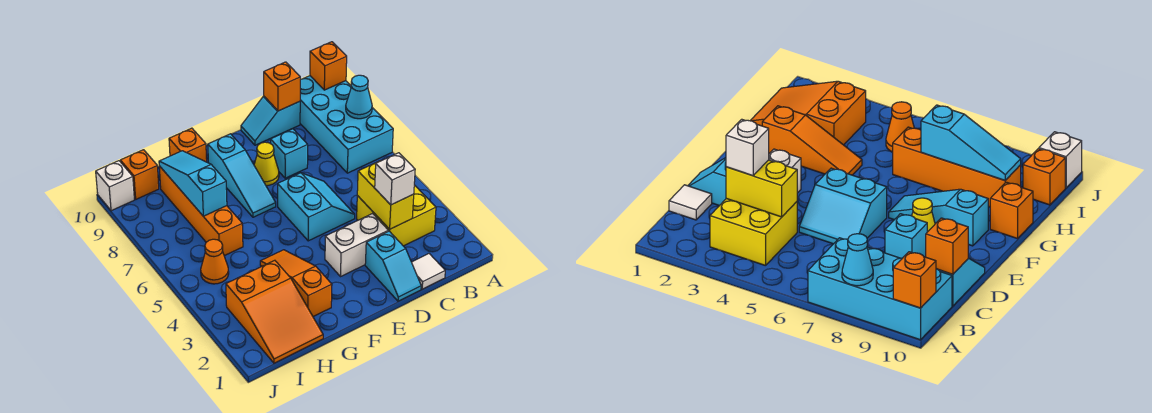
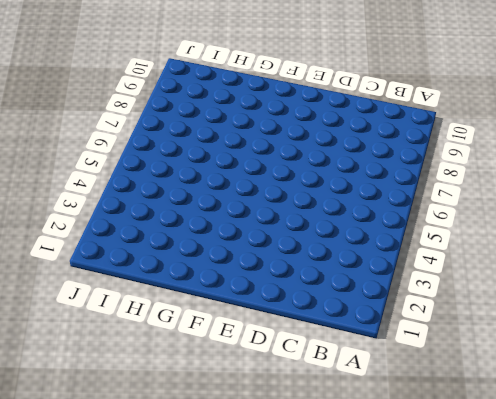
none -> cyan brick A7:B10 level 1
none -> yellow brick B3:C4 level 1
none -> white tile C1 level 1

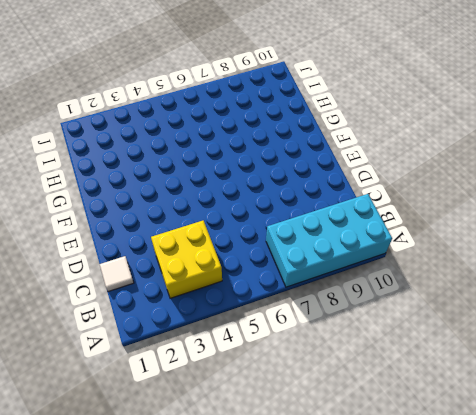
none -> cyan slope C10:D10 level 1 top C
none -> cyan slope D1:D2 level 1 top 2
none -> white brick D3:E3 level 1

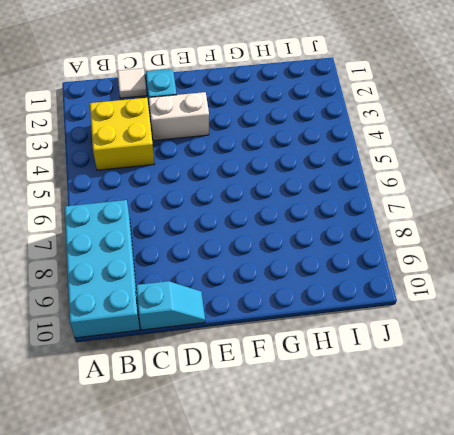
none -> cyan slope D5:E6 level 1 top E
none -> cyan brick D8 level 1
none -> yellow cone E8 level 1

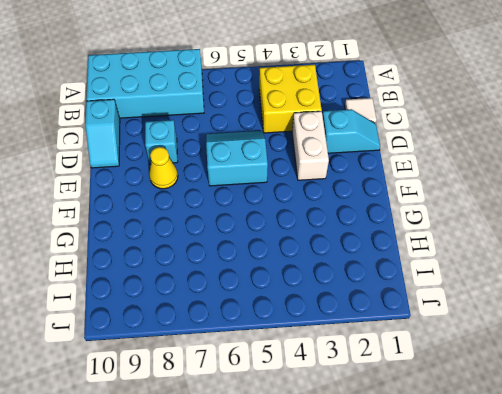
none -> cyan slope F7:F9 level 1 top 9
none -> orange slope G2:G4 level 1 top 2
none -> orange brick G10 level 1

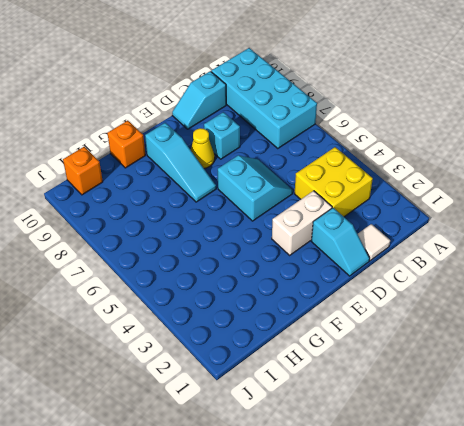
none -> orange slope G2:G4 level 1 top 2
none -> orange slope H1:I3 level 1 top 3
none -> orange brick H6:H9 level 1

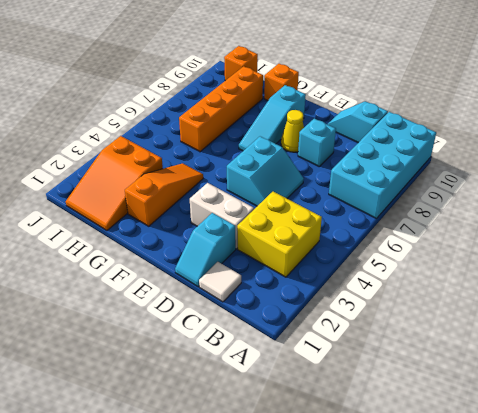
none -> orange cone I5 level 1
none -> white brick J10 level 1
none -> cyan cone A8 level 2

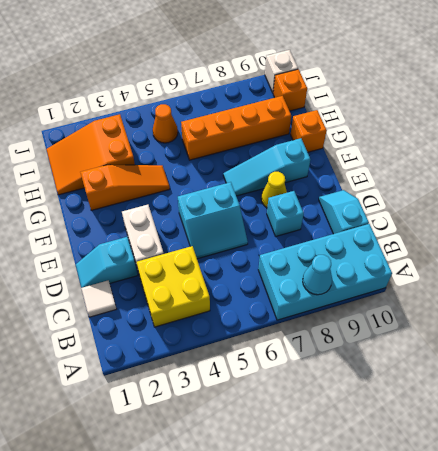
none -> orange brick A10 level 2
none -> yellow brick C3:C4 level 2
none -> orange brick C10 level 2

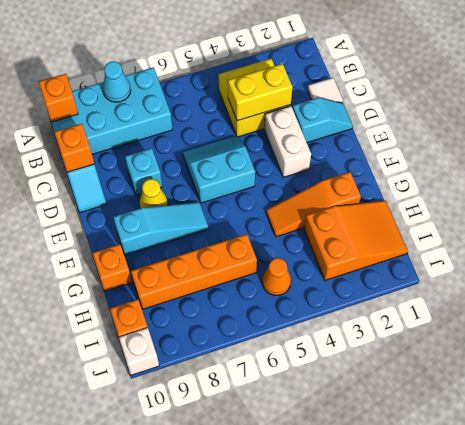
none -> cyan slope H7:H9 level 2 top 7
none -> white brick C3 level 3

